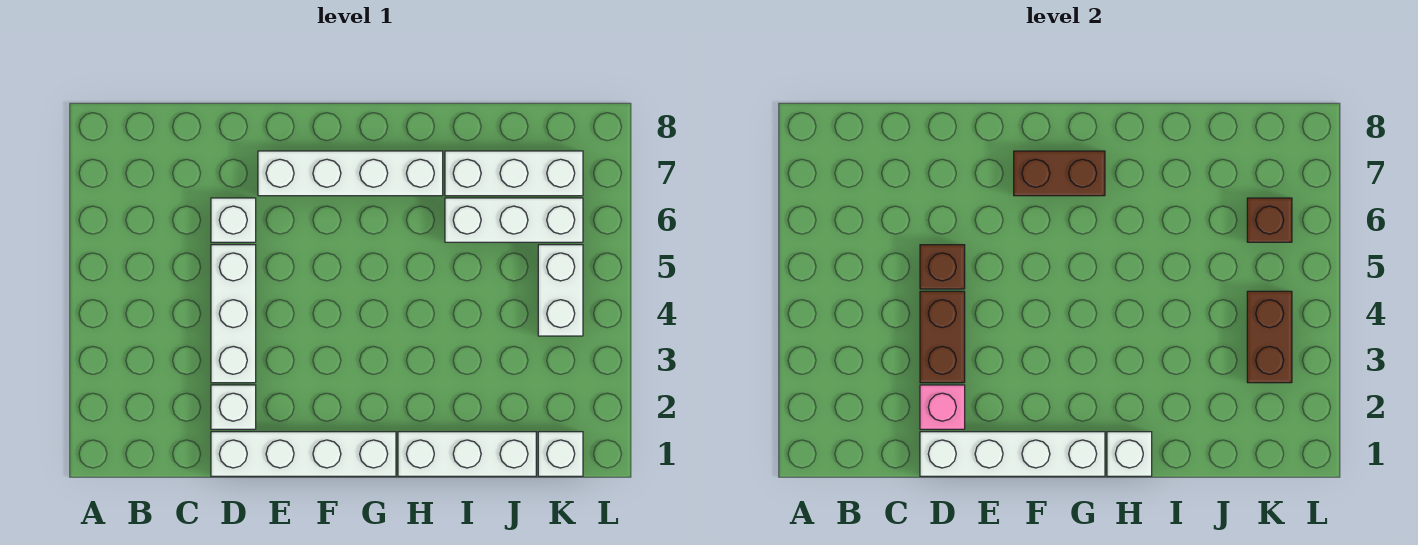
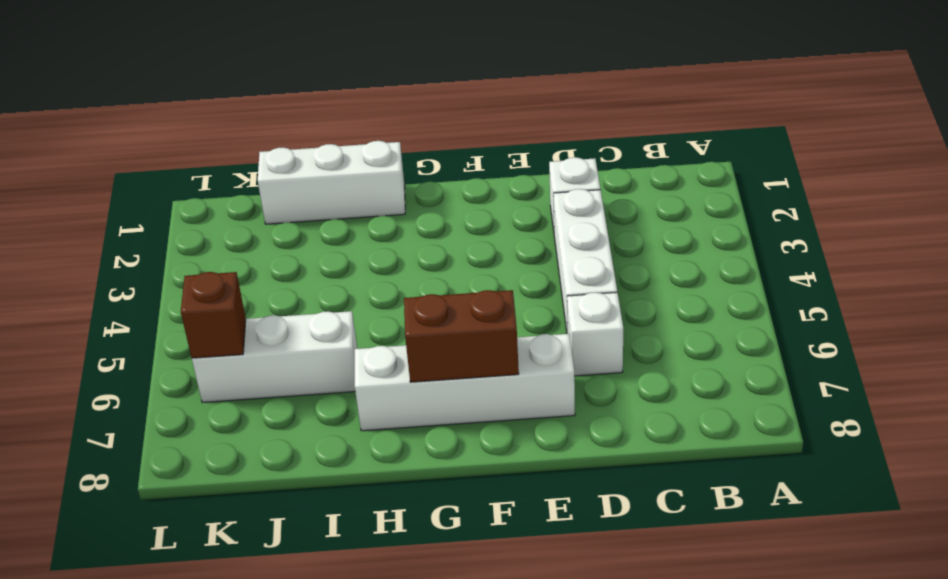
none -> white brick D1:G1 level 1
none -> white brick I7:K7 level 1
none -> white brick K1 level 1

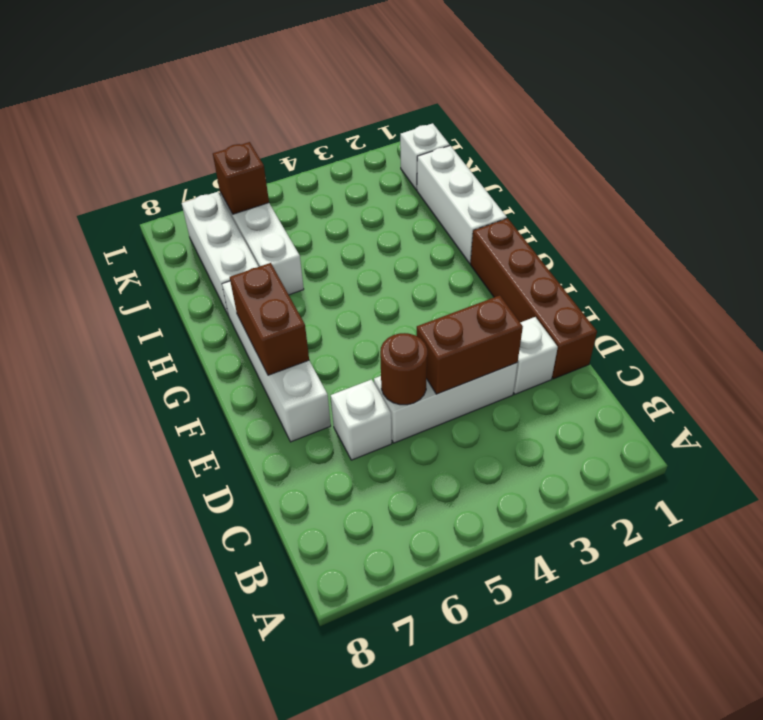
brown brick D1:G1 level 1 -> white brick D1:G1 level 1
brown round brick D5 level 2 -> brown brick D5 level 2
none -> white brick K4:K5 level 1
none -> white brick D1:G1 level 2
none -> pink brick D2 level 2

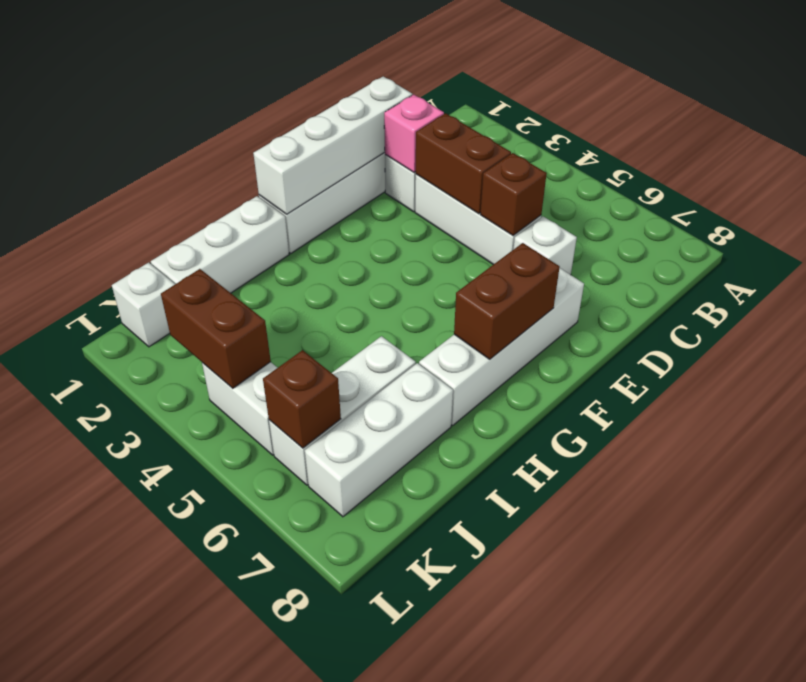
none -> white brick H1 level 2

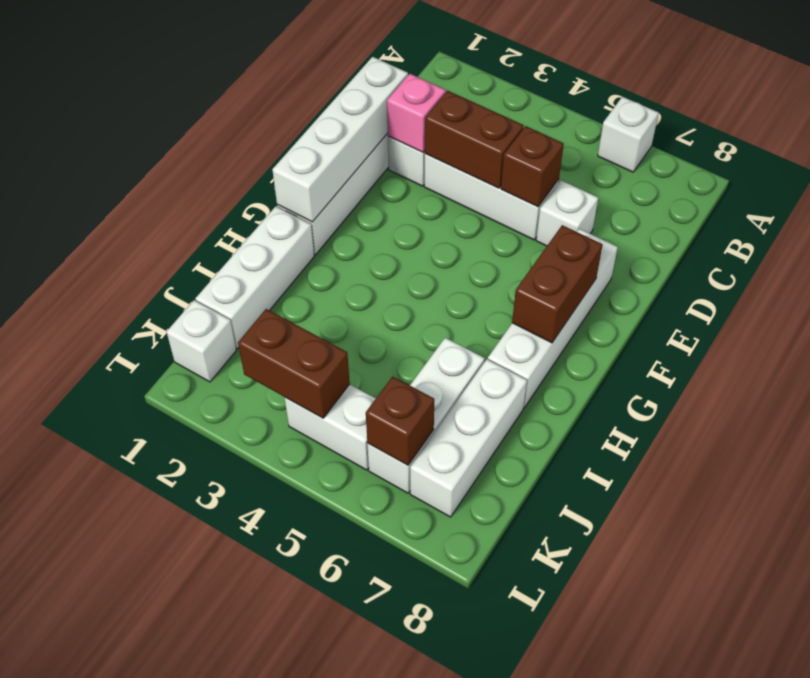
white brick A6 level 1 -> white brick H1 level 2

